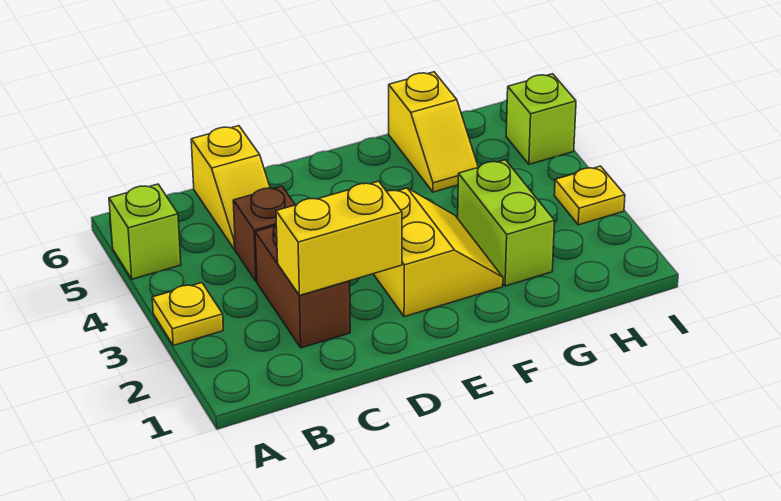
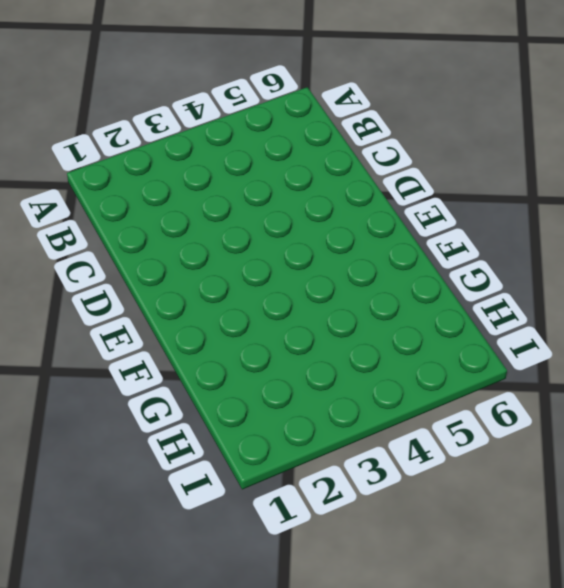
none -> yellow plate A3 level 1
none -> lime brick A5 level 1

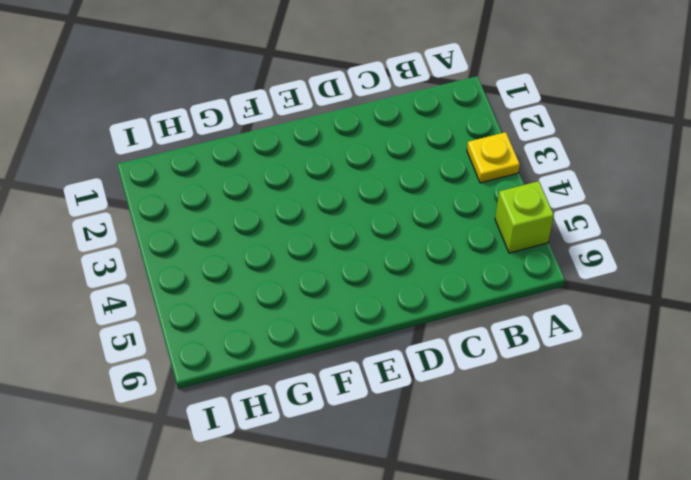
none -> brown brick C2:C3 level 1
none -> brown brick C4 level 1

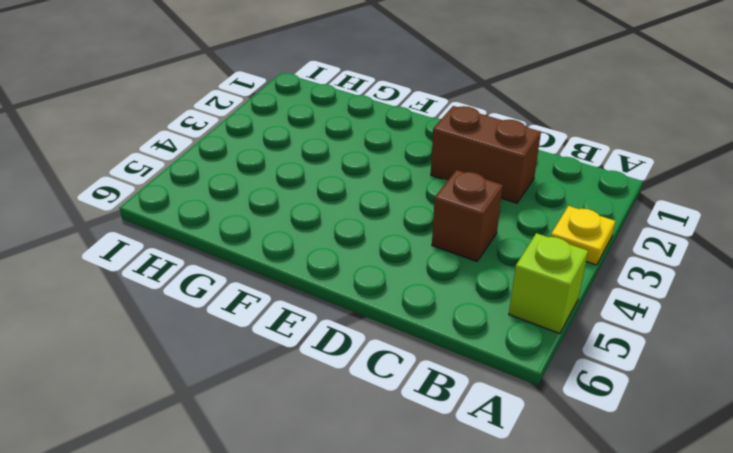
brown brick C2:D2 level 1 -> brown brick C2:C3 level 1
none -> yellow slope C5:C6 level 1 top 6
none -> yellow slope E2:F3 level 1 top E

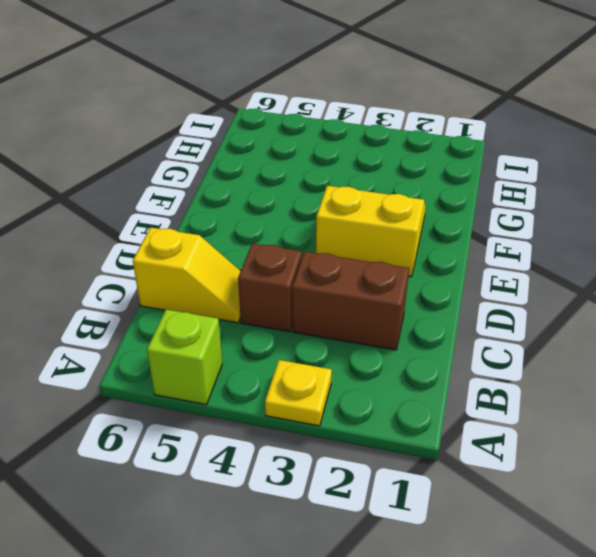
none -> lime brick G2:G3 level 1
none -> yellow slope G5:G6 level 1 top 6

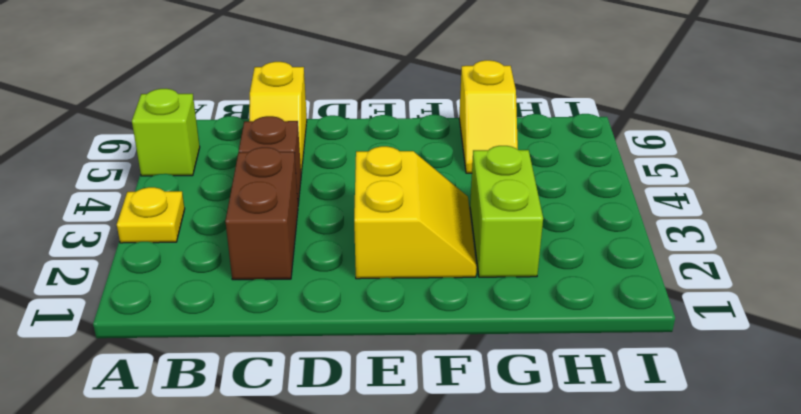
none -> yellow plate I3 level 1
none -> lime brick I5 level 1

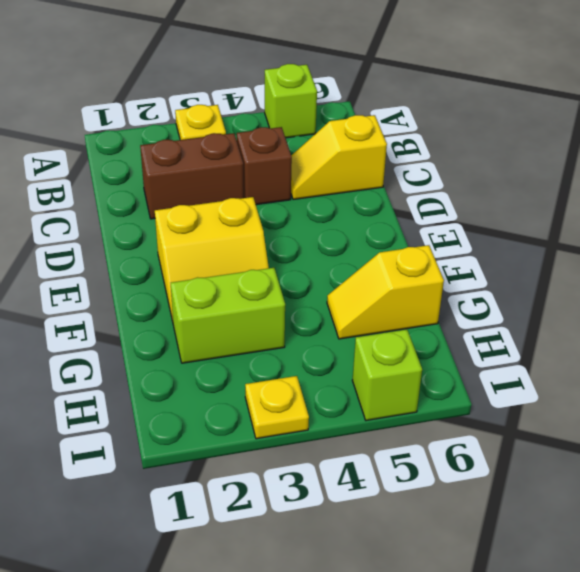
none -> yellow brick C2:D2 level 2

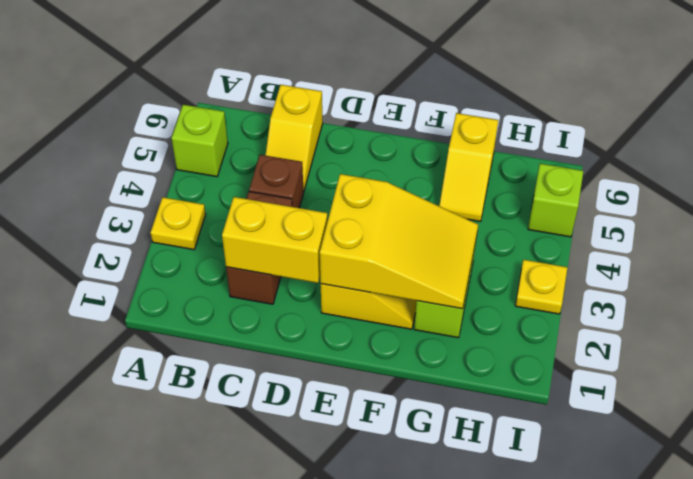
yellow slope E2:G3 level 2 top E -> none

